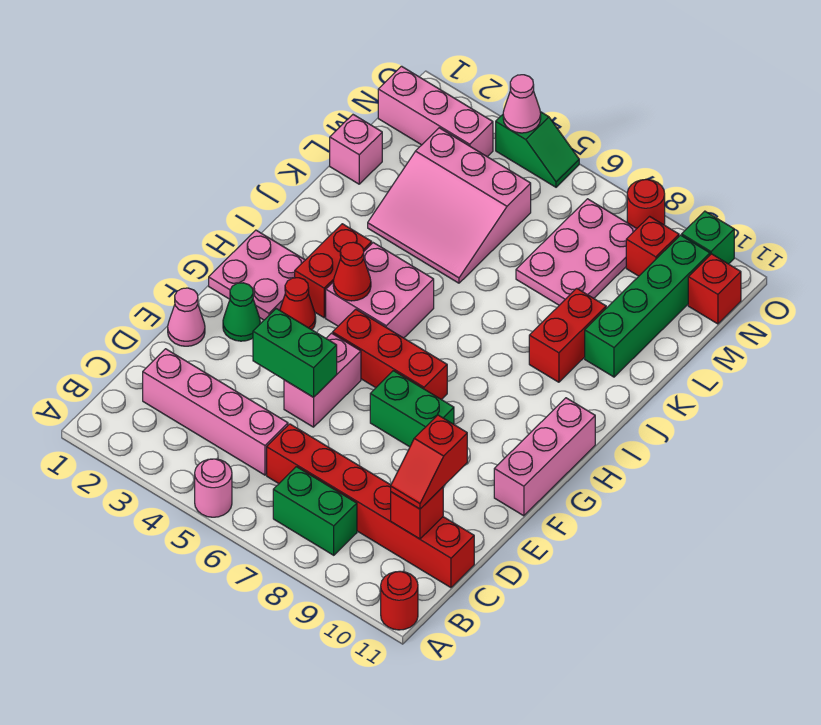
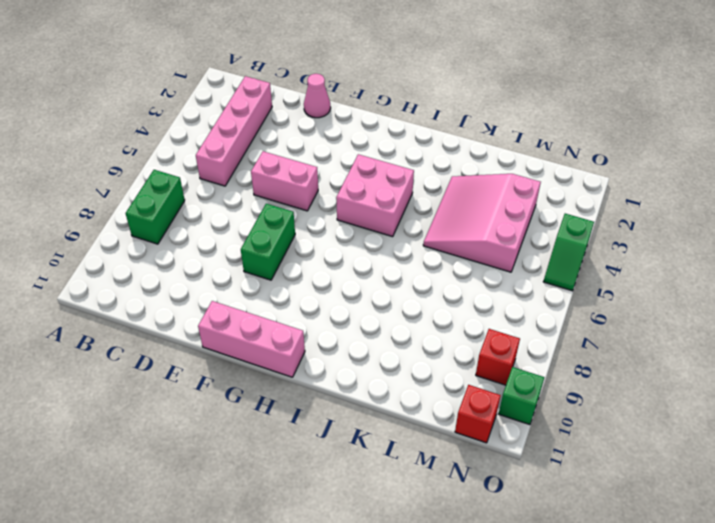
none -> pink round brick A5 level 1
none -> red round brick A11 level 1
none -> red brick C6:C11 level 1
none -> green cone F2 level 1

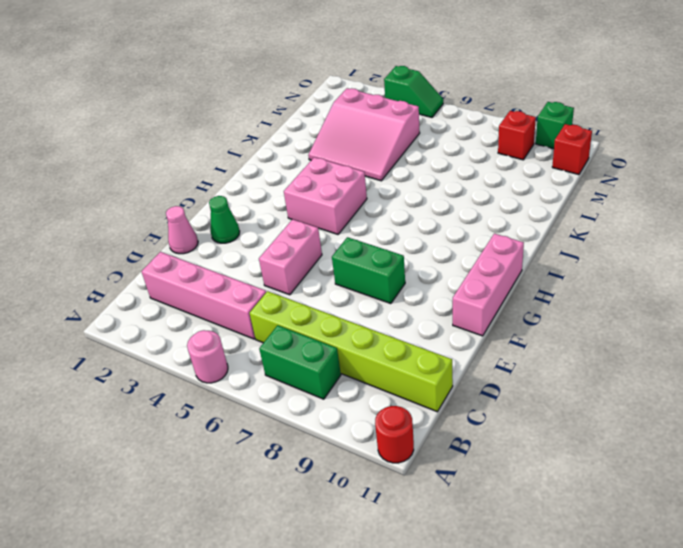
lime brick C6:C11 level 1 -> red brick C6:C11 level 1
none -> pink plate G1:H2 level 1
none -> red cone G3 level 1
none -> red brick G5:G7 level 1
none -> red brick H3:I3 level 1

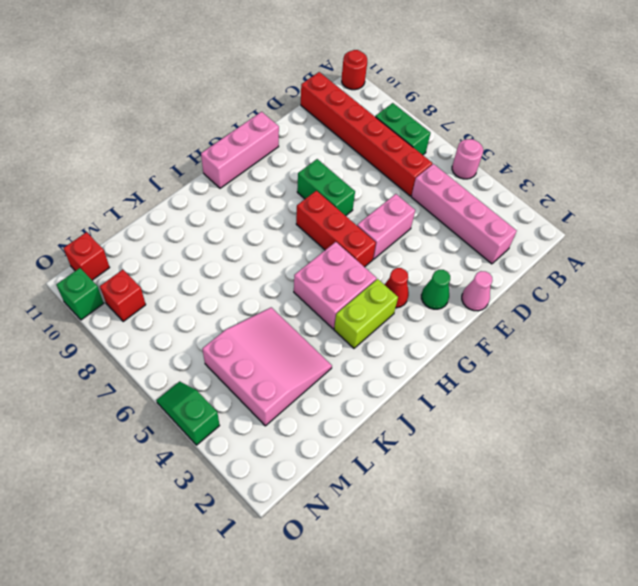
lime brick H3:I3 level 1 -> red brick H3:I3 level 1
none -> pink plate G1:H2 level 1
none -> red brick J9:K9 level 1
none -> green brick K10:N10 level 1
none -> pink brick L1 level 1

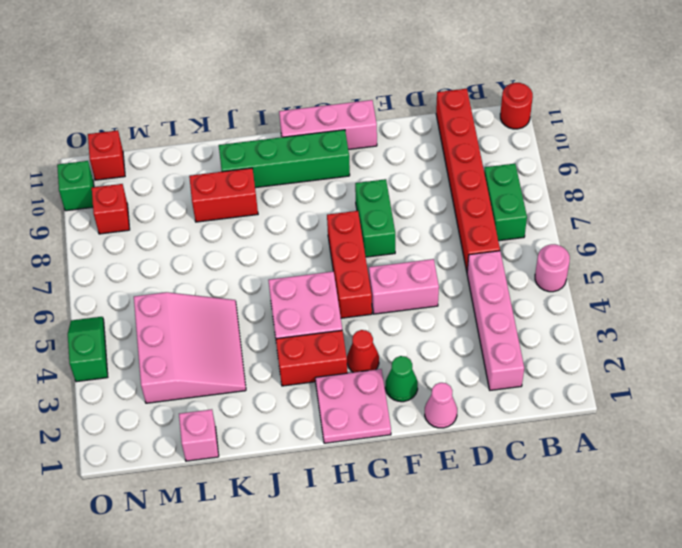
green brick G10:J10 level 1 -> green brick K10:N10 level 1
none -> pink plate L7:N8 level 1
none -> pink brick N1:N3 level 1
none -> red round brick O8 level 1
none -> red brick C10 level 2

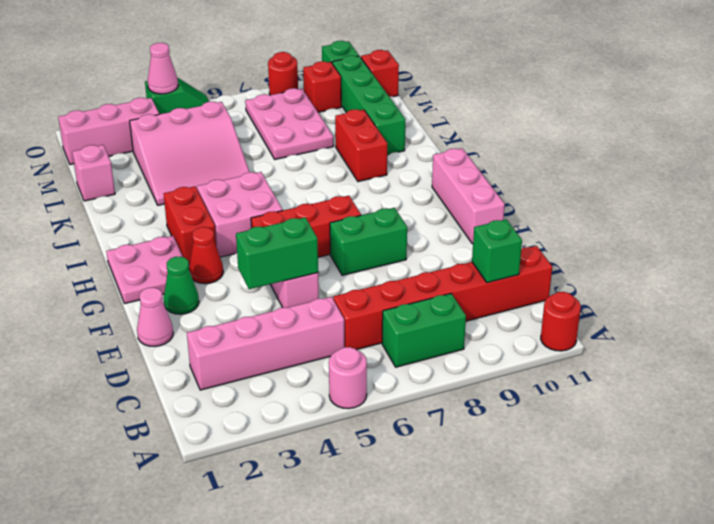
green brick C10 level 2 -> red brick C10 level 2
none -> red cone H4 level 2
none -> red slope C10:D10 level 3 top D

